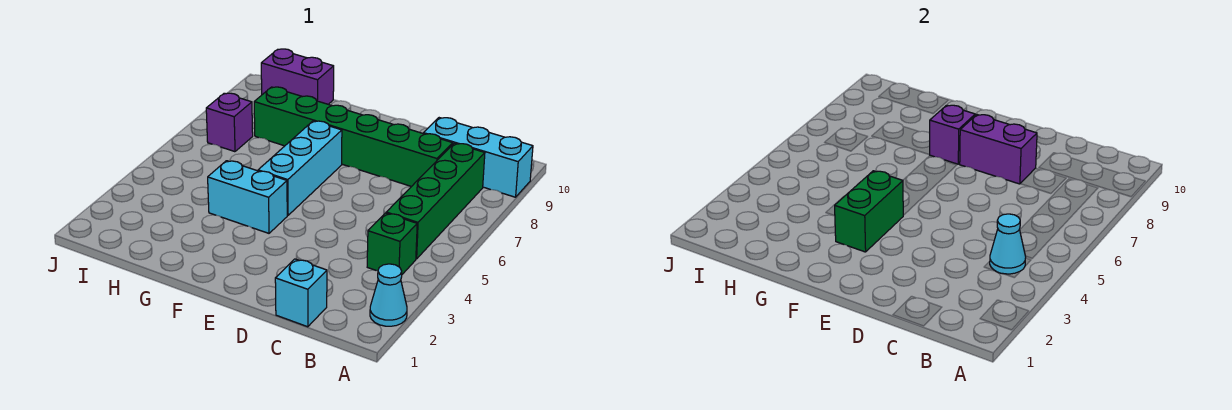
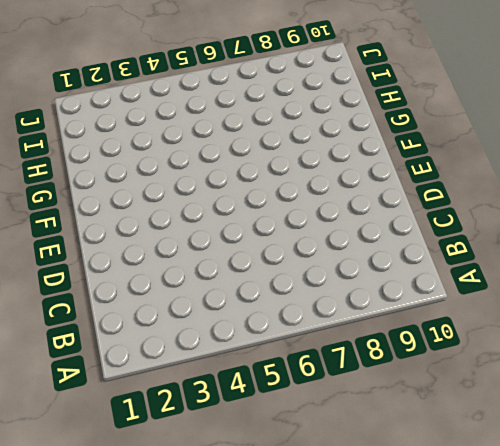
none -> cyan cone A2 level 1
none -> cyan brick A9:C9 level 1
none -> green brick B4 level 1

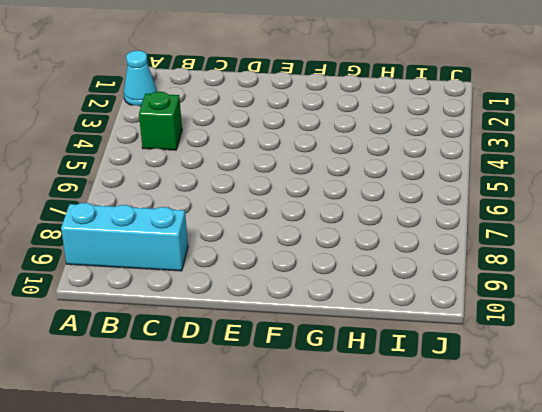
none -> green brick B5:B8 level 1
none -> cyan brick C1 level 1
none -> green brick C8:H8 level 1

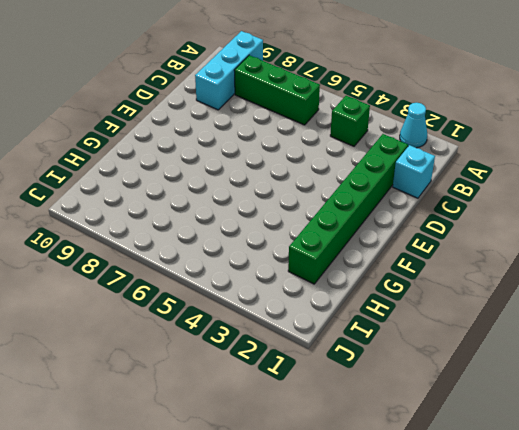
green brick B6:B8 level 1 -> green brick B5:B8 level 1
green brick C2:H2 level 1 -> green brick C8:H8 level 1
none -> cyan brick F4:G4 level 1
none -> cyan brick F5:F7 level 1
none -> purple brick H10:I10 level 1

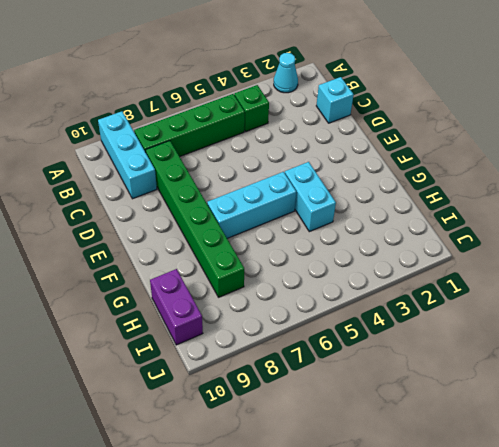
none -> purple brick I7 level 1
none -> cyan cone B4 level 2
none -> purple brick D8:E8 level 2

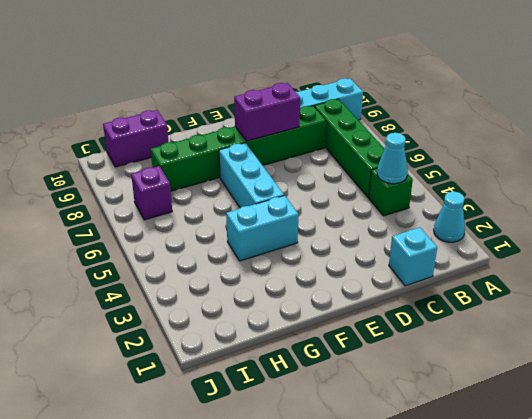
none -> green brick F3:F4 level 2
none -> purple brick F8 level 2

